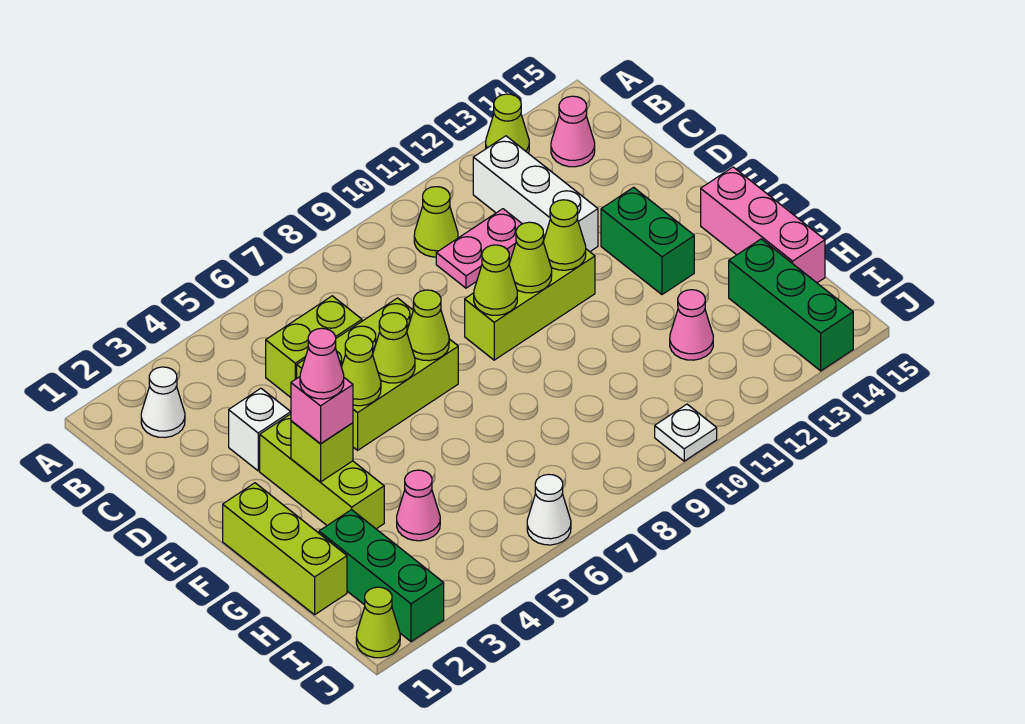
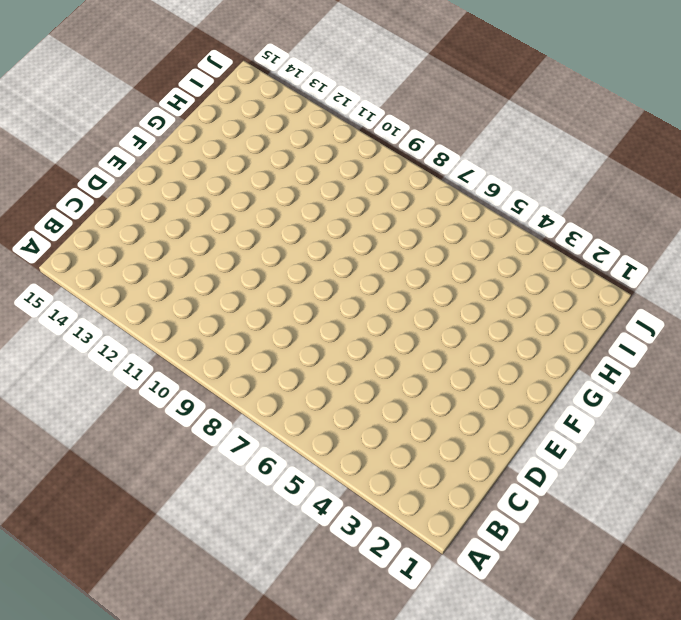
none -> lime cone A13 level 1
none -> white cone B2 level 1
none -> lime cone B10 level 1
none -> white brick B12:D12 level 1

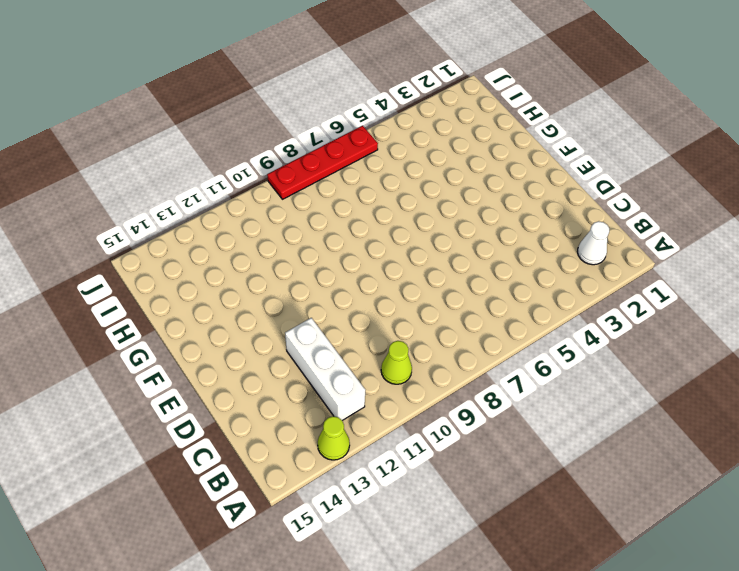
red plate J6:J9 level 1 -> white cone J6 level 1
none -> pink cone B14 level 1
none -> lime brick C5:C6 level 1
none -> pink plate C10:C11 level 1
none -> white brick D3 level 1

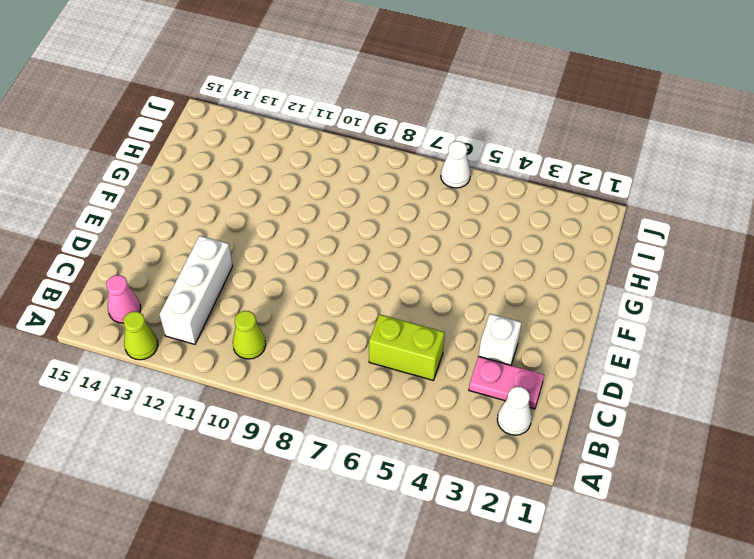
pink plate C2:C3 level 1 -> pink plate C10:C11 level 1
none -> lime brick D5:E7 level 1
none -> lime brick E3:G3 level 1
none -> lime brick E9:E11 level 1
none -> green brick E13:F13 level 1

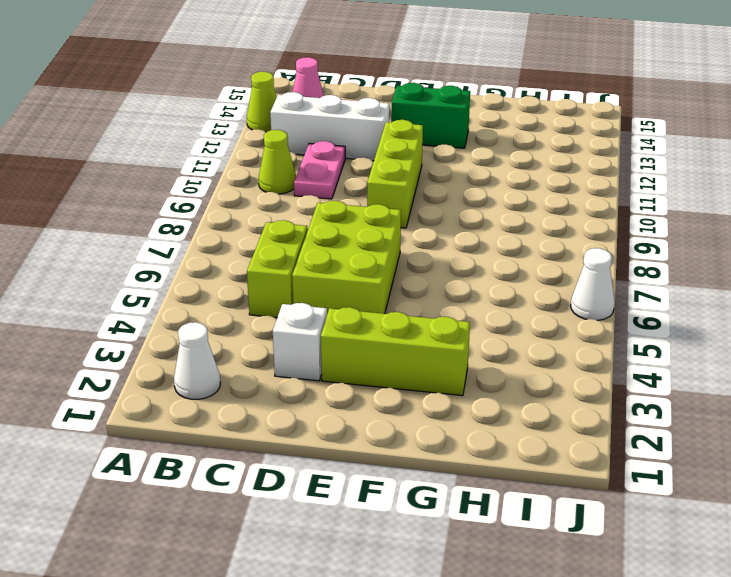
none -> lime brick F1:H1 level 1
none -> pink brick F15:H15 level 1
none -> green brick H2:J2 level 1
none -> pink cone H4 level 1

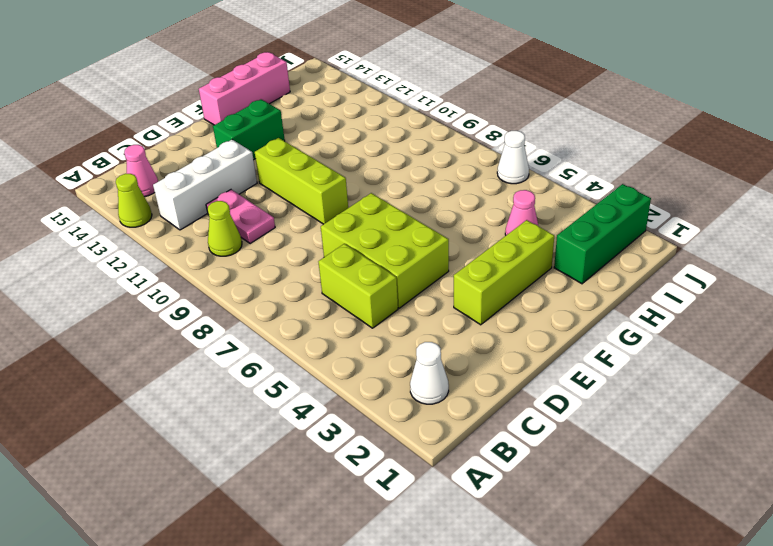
none -> white brick D3 level 1
none -> lime brick F1:H1 level 1
none -> pink cone H12 level 1
none -> green brick H14:J14 level 1

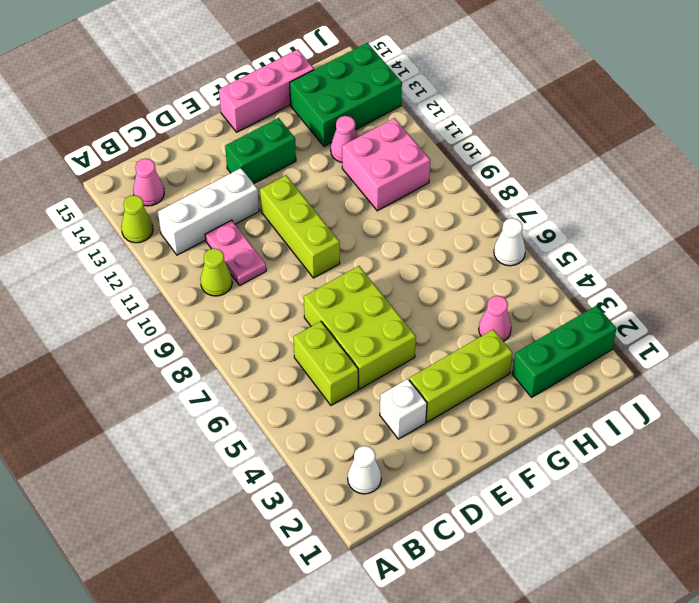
pink brick H10:I11 level 1 -> none
green brick H13:J14 level 1 -> green brick H14:J14 level 1
none -> lime brick F1:H1 level 1
none -> lime cone J1 level 1
none -> white plate J10 level 1
none -> lime cone E5 level 2

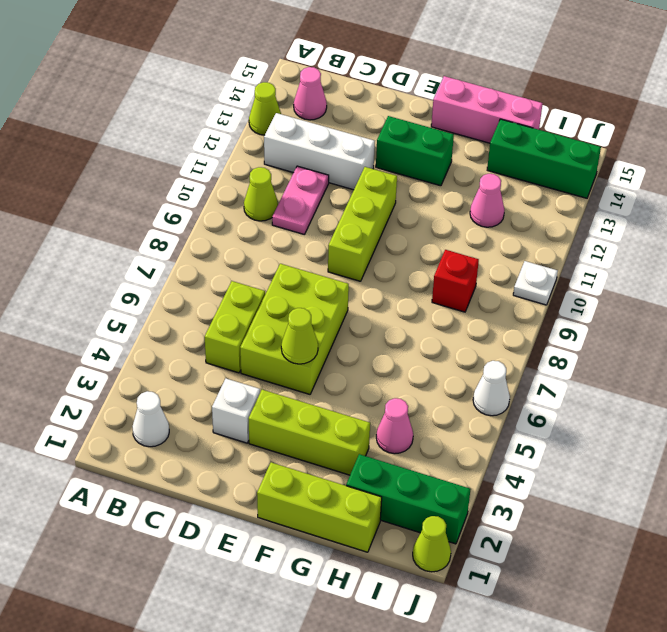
red brick H9 level 1 -> none
none -> lime cone E6 level 2
none -> lime cone E7 level 2
none -> lime cone E9 level 2
none -> lime cone E10 level 2

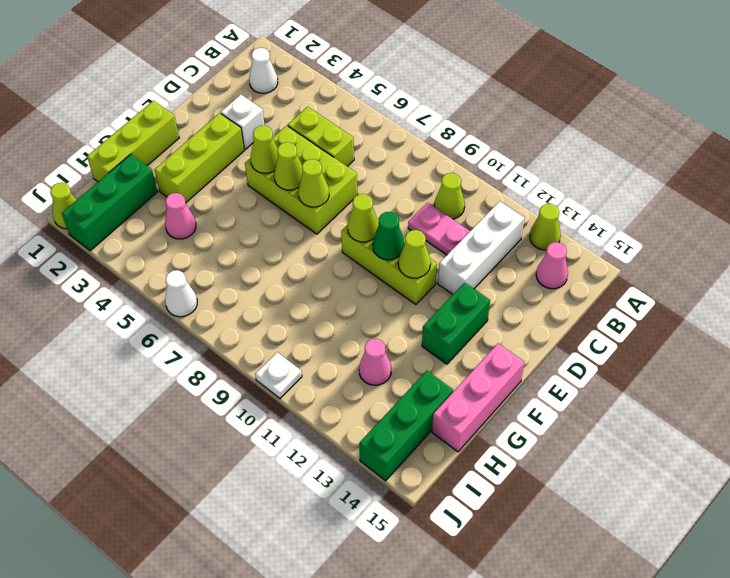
green cone E10 level 2 -> lime cone E10 level 2
none -> lime brick F3 level 2
none -> pink brick F3 level 3
none -> pink cone F3 level 4

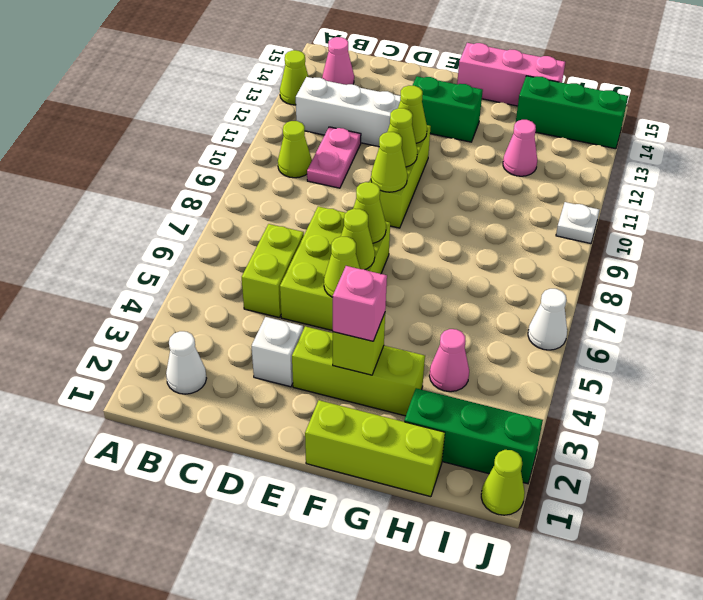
none -> pink cone F3 level 4

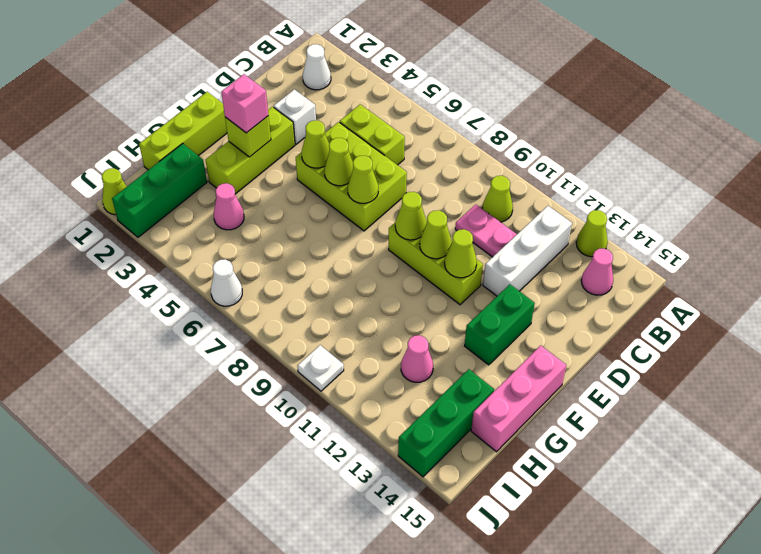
none -> pink cone F3 level 4

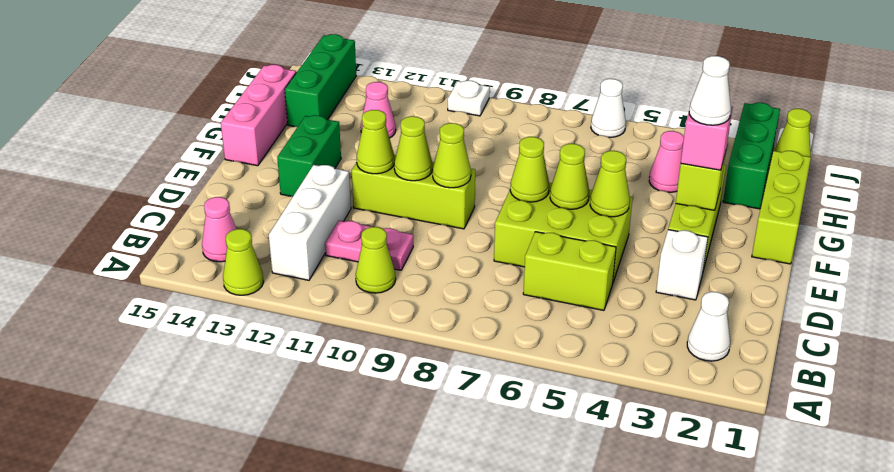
white cone F3 level 4 -> pink cone F3 level 4

